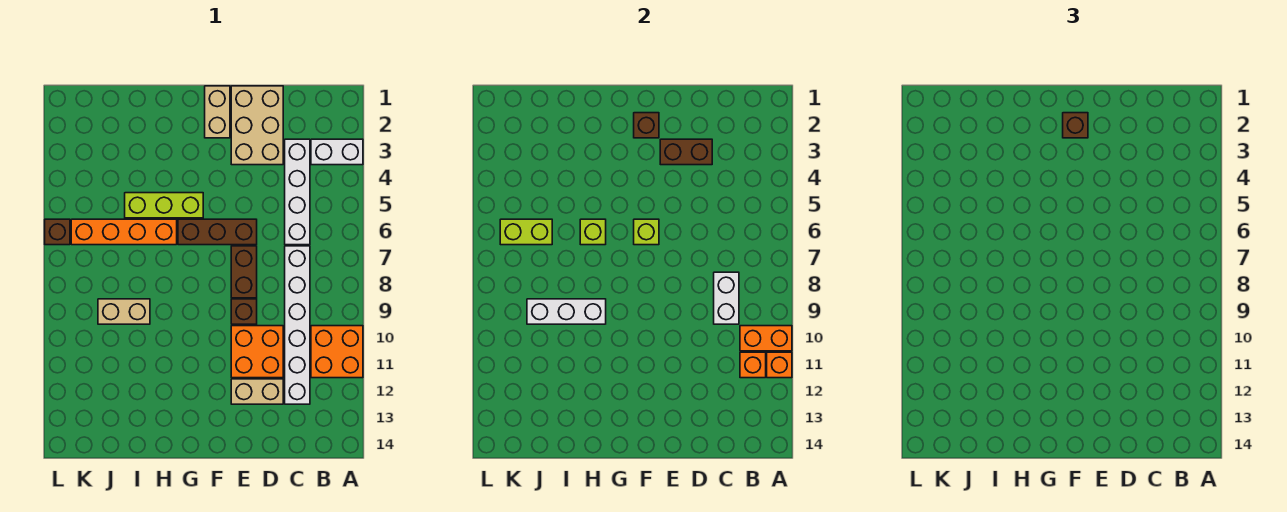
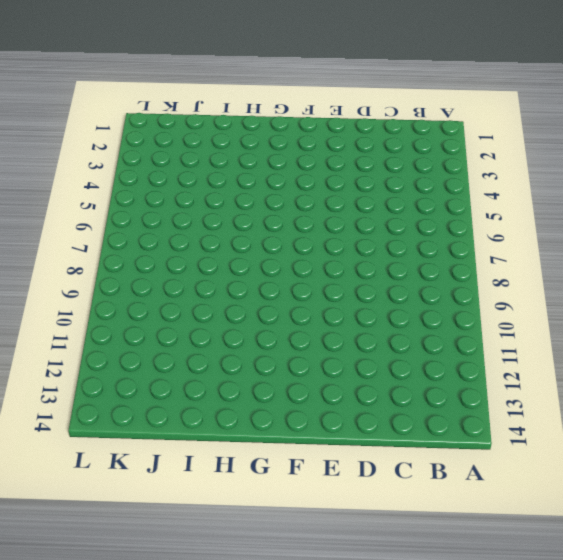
none -> white brick A3:B3 level 1
none -> orange brick A10:B11 level 1
none -> white brick C3:C6 level 1

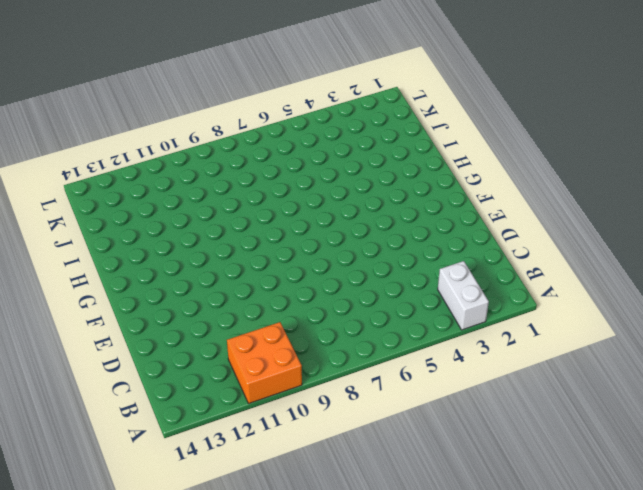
none -> white brick C3:C6 level 1
none -> white brick C7:C12 level 1
none -> tan brick D1:E3 level 1

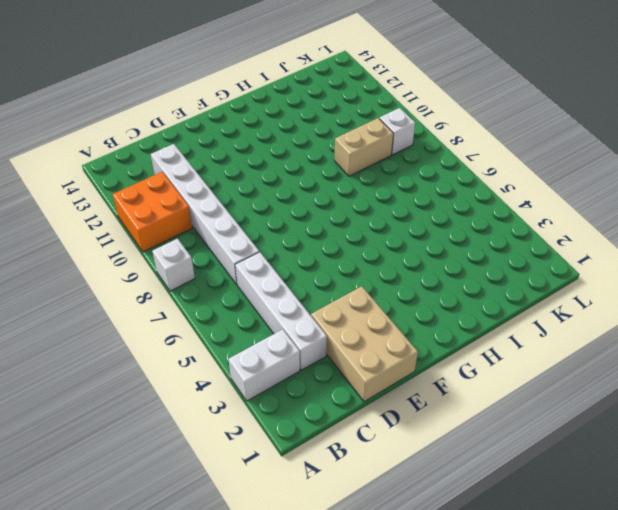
white brick A8 level 1 -> none
white brick K9 level 1 -> none
none -> orange brick D10:E11 level 1
none -> tan brick D12:E12 level 1
none -> brown brick E6:G6 level 1

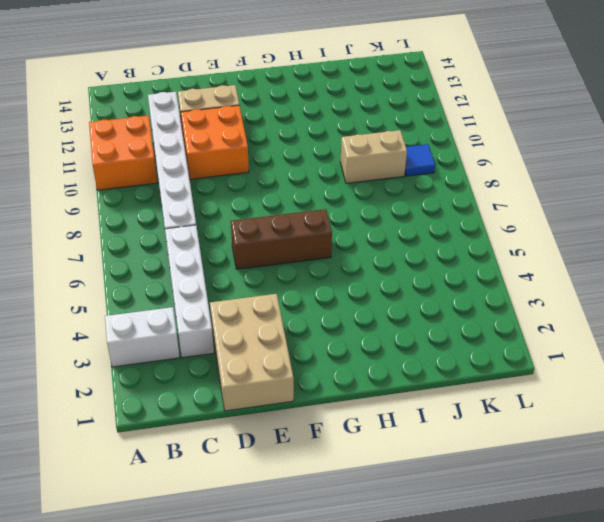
blue tile K9 level 1 -> none
none -> brown brick E7:E8 level 1
none -> brown brick E9 level 1
none -> tan brick F1:F2 level 1

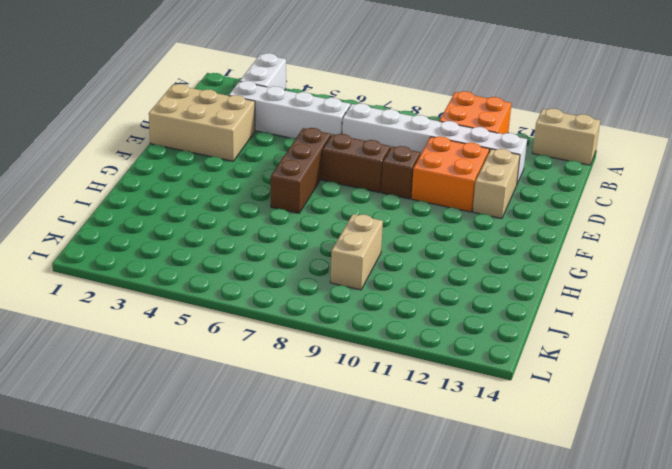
tan brick A13:A14 level 1 -> tan brick F1:F2 level 1
none -> lime brick G5:I5 level 1
none -> orange brick H6:K6 level 1
none -> brown brick L6 level 1

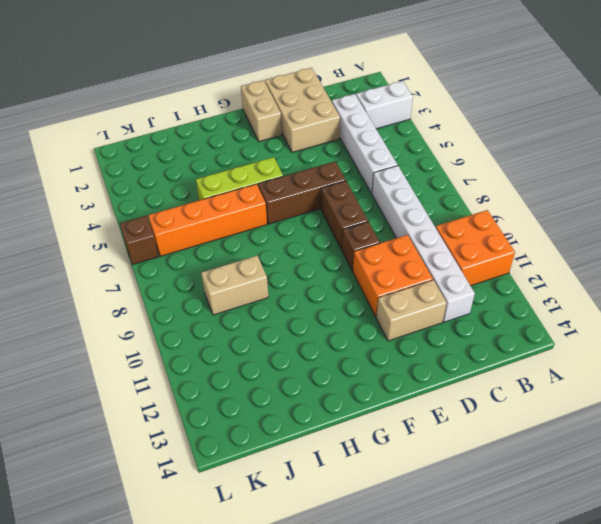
none -> orange brick A10:B10 level 2
none -> orange brick A11 level 2
none -> orange brick B11 level 2

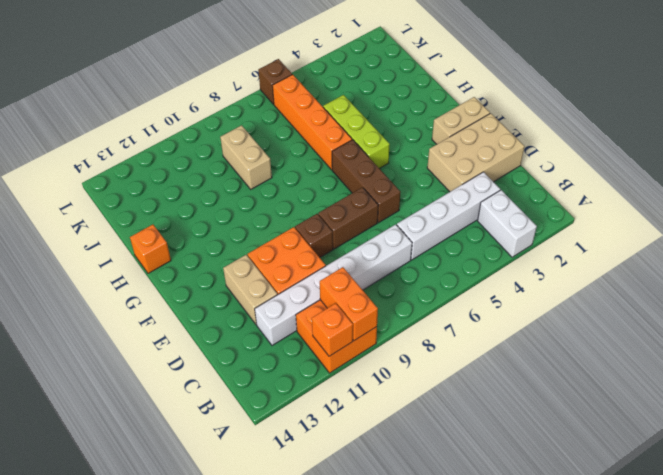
orange brick H14 level 1 -> orange brick B11 level 2
none -> white brick C8:C9 level 2
none -> brown brick D3:E3 level 2
none -> brown brick F2 level 2

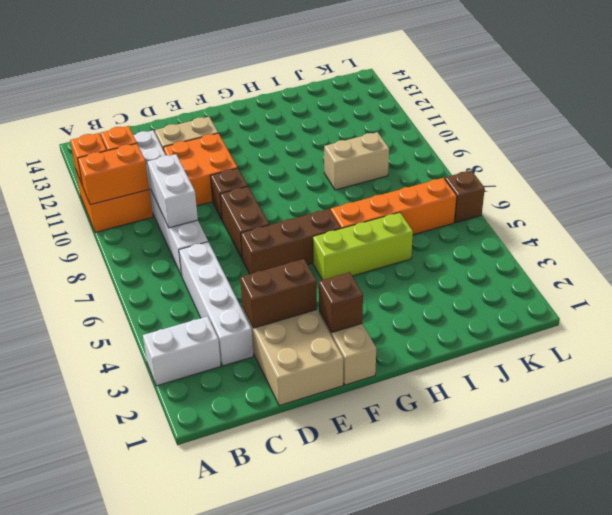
none -> lime brick F6 level 2
none -> lime brick H6 level 2
none -> white brick H9:J9 level 2

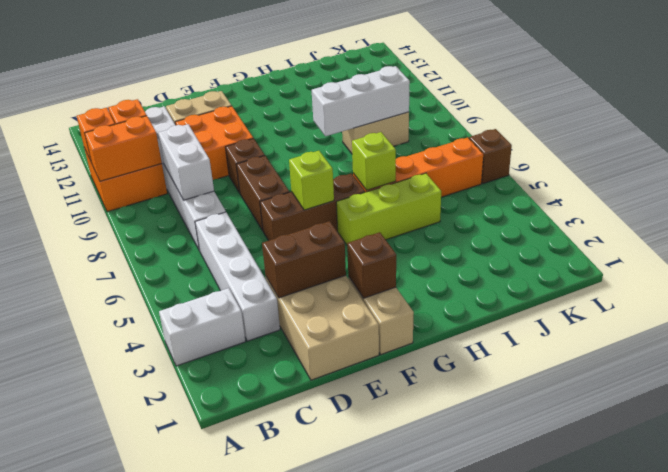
none -> lime brick J6:K6 level 2
none -> brown brick F2 level 3

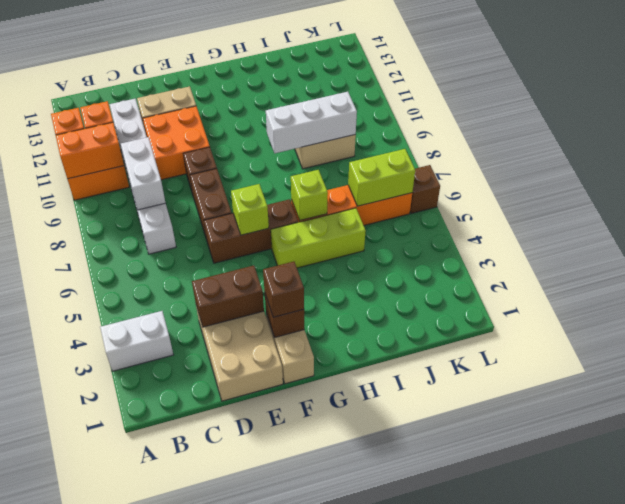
none -> white brick C3:C6 level 1

